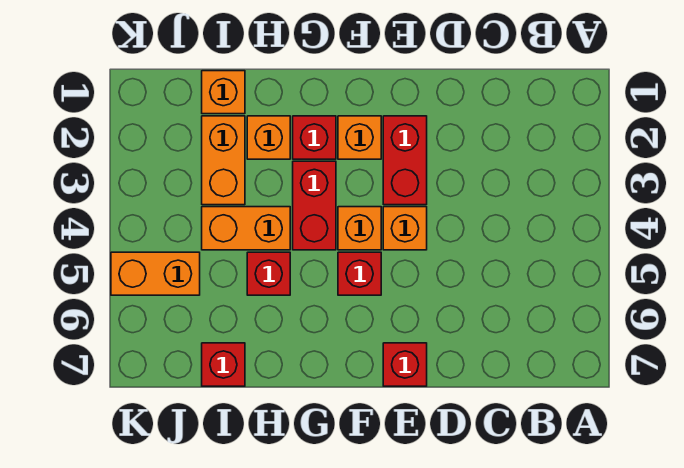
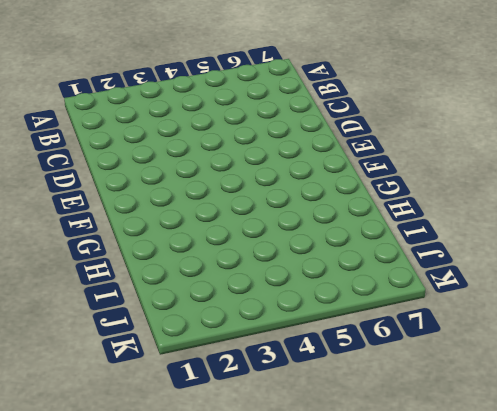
none -> red brick E2:E3 level 1
none -> orange brick E4 level 1
none -> red brick E7 level 1

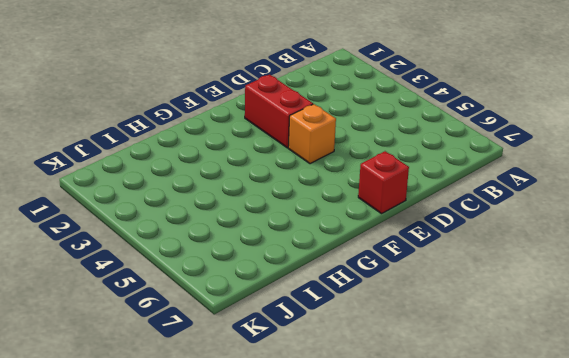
none -> orange brick F2 level 1
none -> orange brick F4 level 1
none -> red brick F5 level 1

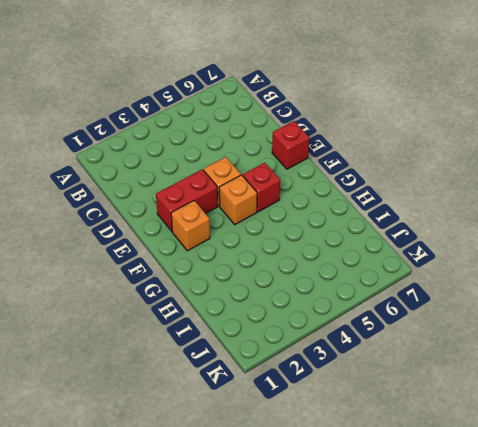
none -> red brick G2 level 1
none -> red brick G3:G4 level 1
none -> orange brick H2 level 1

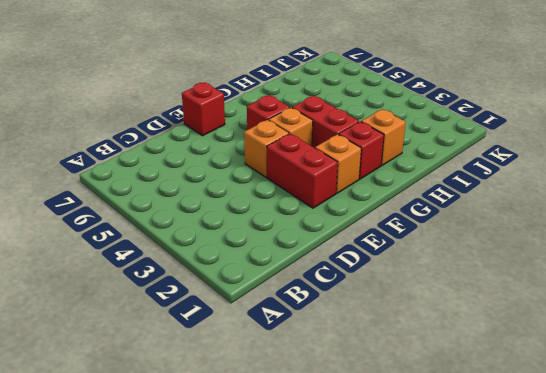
none -> orange brick H4:I4 level 1
none -> red brick H5 level 1
none -> orange brick I1 level 1

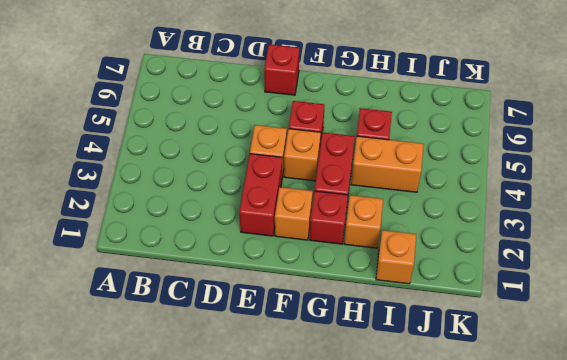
none -> orange brick I2:I3 level 1
none -> red brick I7 level 1
none -> orange brick J5:K5 level 1

